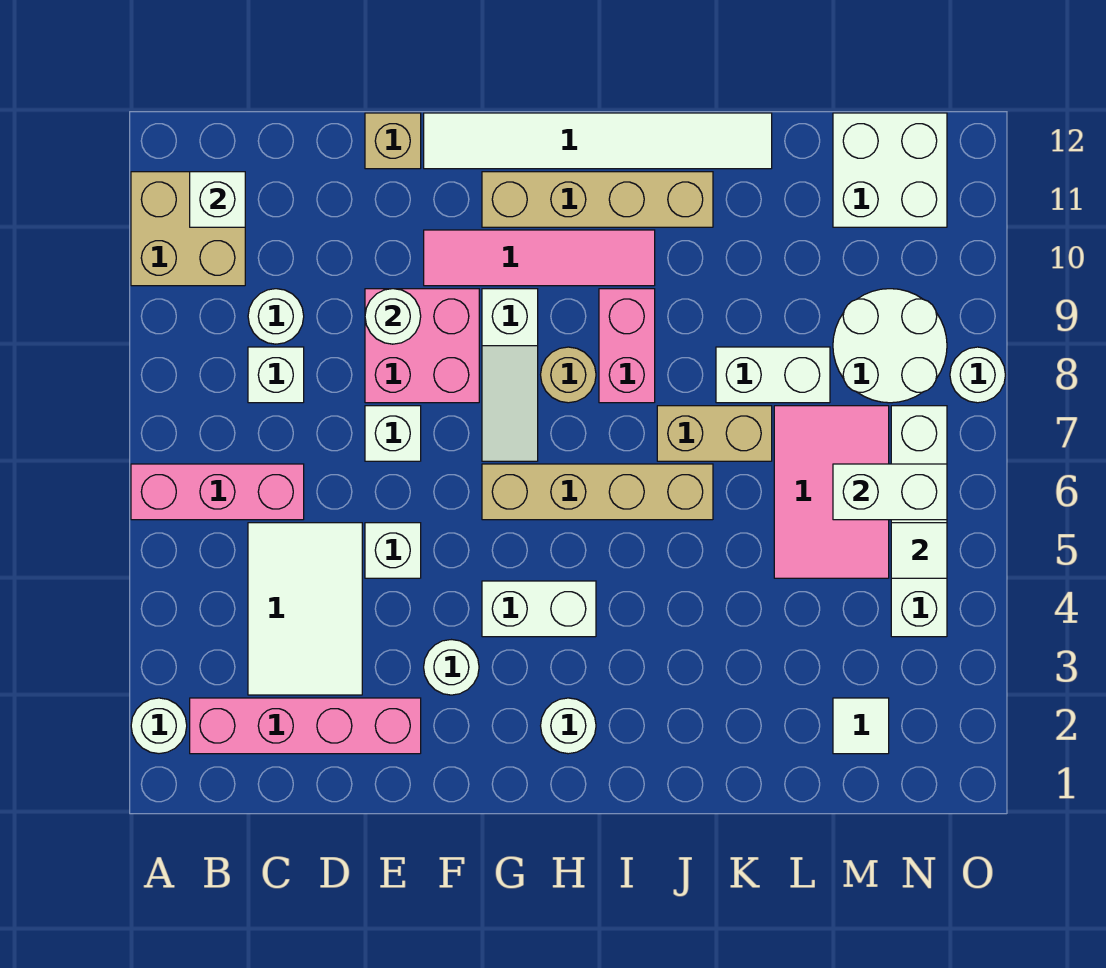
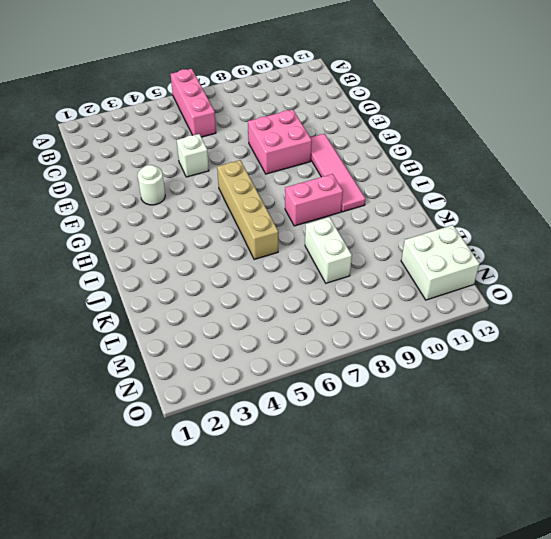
none -> white round brick A2 level 1
none -> tan brick A10:B11 level 1
none -> pink brick B2:E2 level 1
none -> white tile C3:D5 level 1

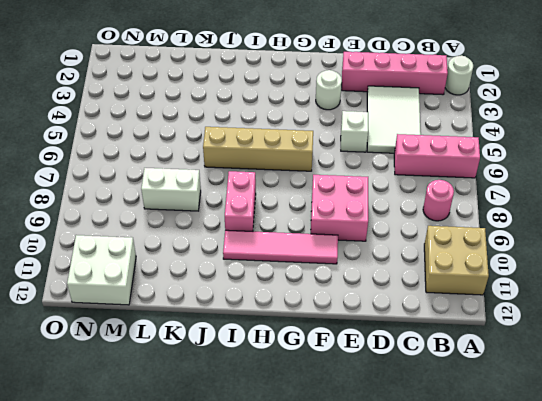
pink round brick B8 level 1 -> none
none -> white brick C8 level 1
none -> white round brick C9 level 1
none -> white brick E7 level 1
none -> tan brick E12 level 1

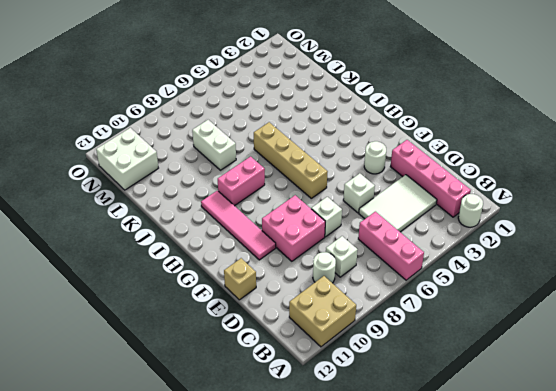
none -> white tile F12:K12 level 1
none -> white brick G4:H4 level 1
none -> white slope G7:G9 level 1 top 9
none -> tan brick G11:J11 level 1

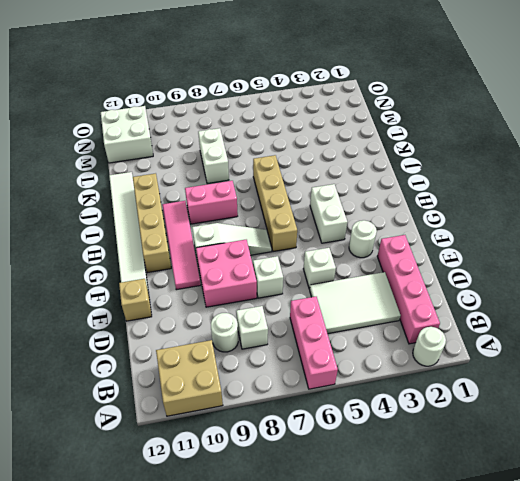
none -> white round brick H2 level 1
none -> tan round brick H8 level 1
none -> tan brick J7:K7 level 1
none -> pink tile L5:M7 level 1

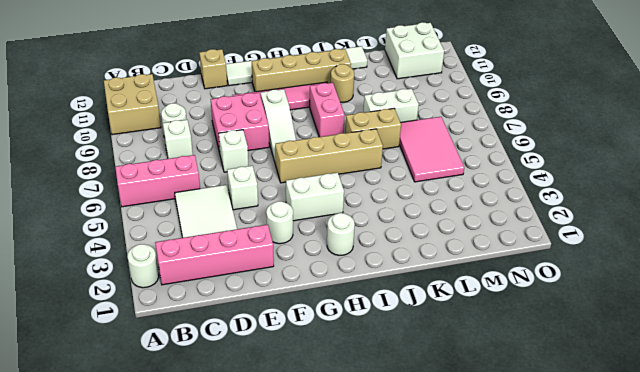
tan round brick J10 level 1 -> tan round brick H8 level 1
none -> white tile M2 level 1
none -> white round brick M8:N9 level 1
none -> white brick N4:N7 level 1
none -> white round brick O8 level 1

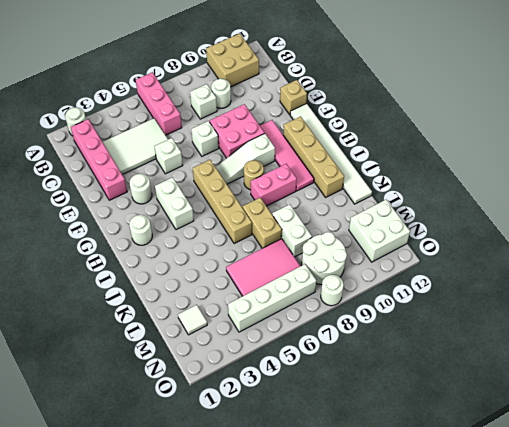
none -> white brick B11 level 2
none -> white round brick E9 level 2
none -> white brick M6:N6 level 2
none -> white tile N5 level 2

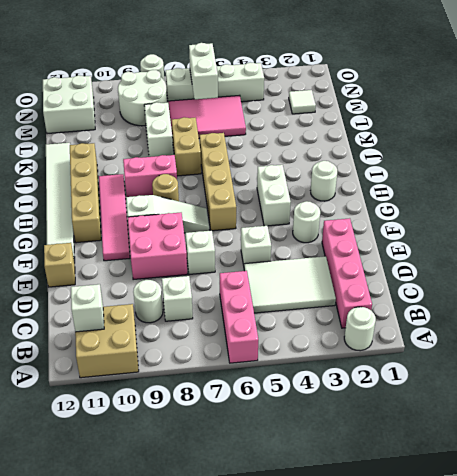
none -> white round brick E9 level 2
none -> white tile N5 level 2

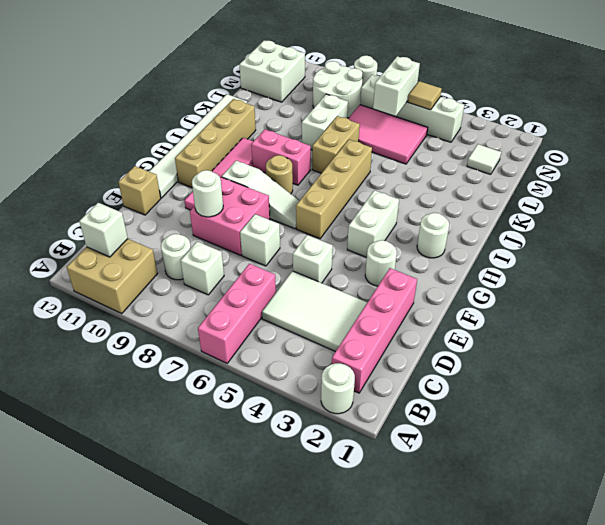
tan tile N5 level 2 -> white tile N5 level 2

